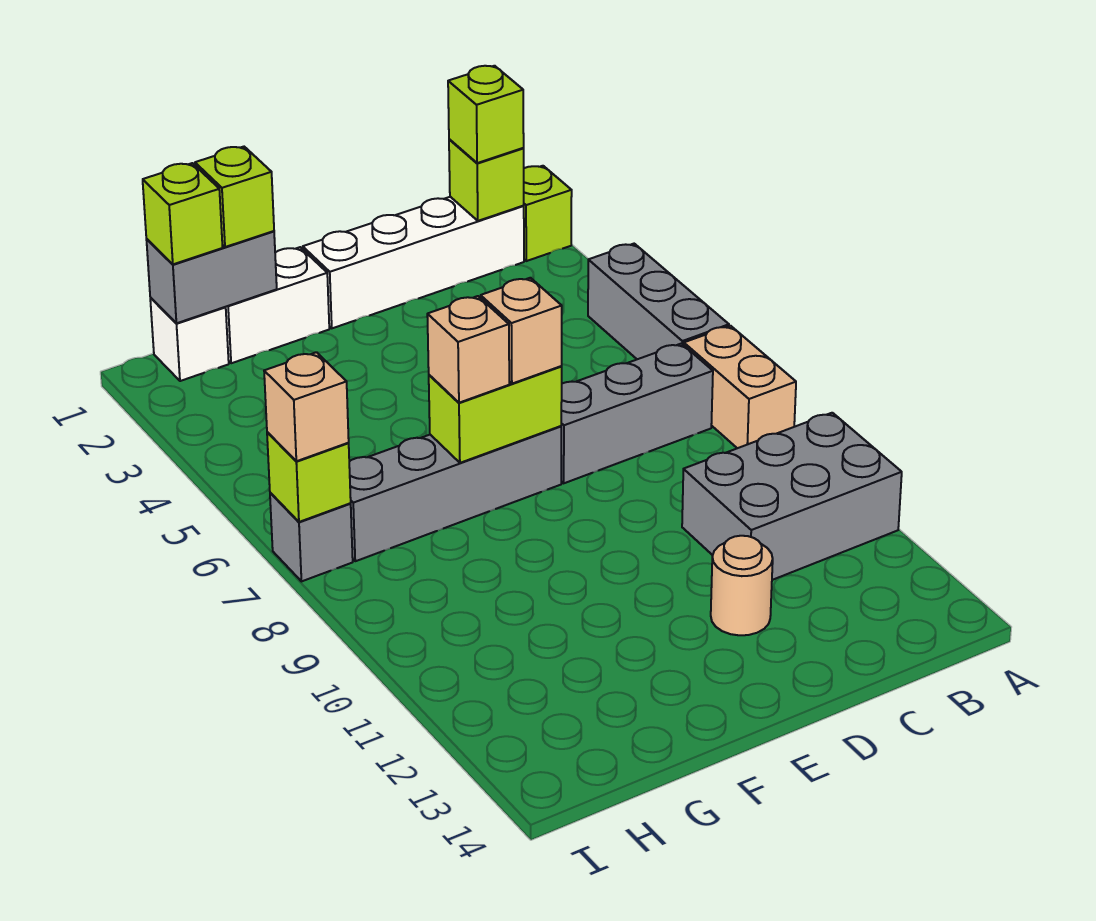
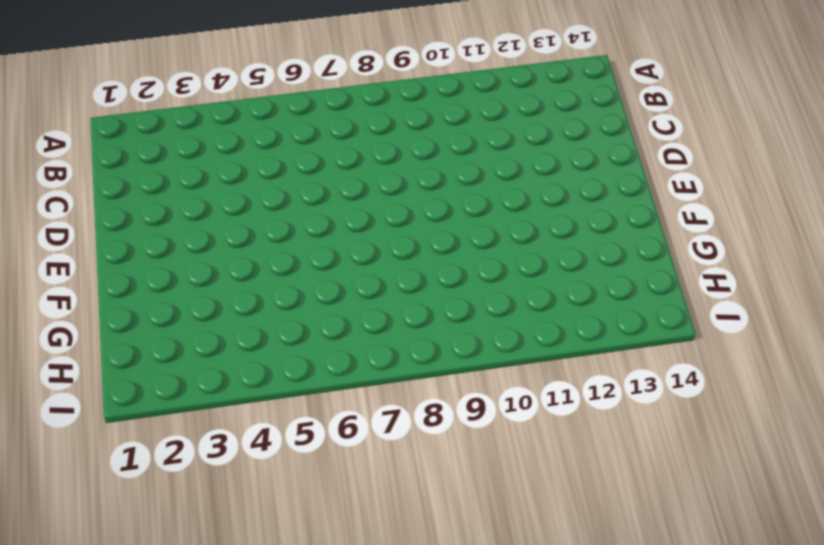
none -> lime brick A1 level 1
none -> grey brick A4:A6 level 1
none -> tan brick A7:A8 level 1

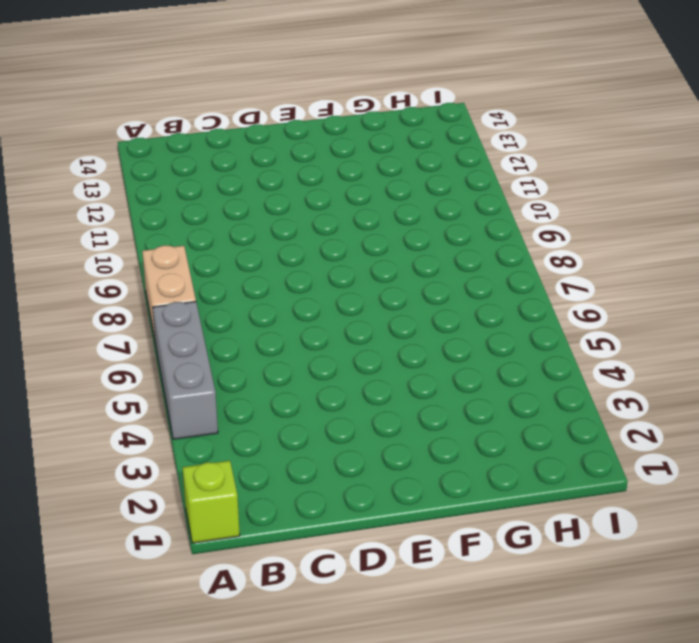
none -> grey brick A10:C11 level 1
none -> white brick B1:E1 level 1
none -> grey brick B7:D7 level 1

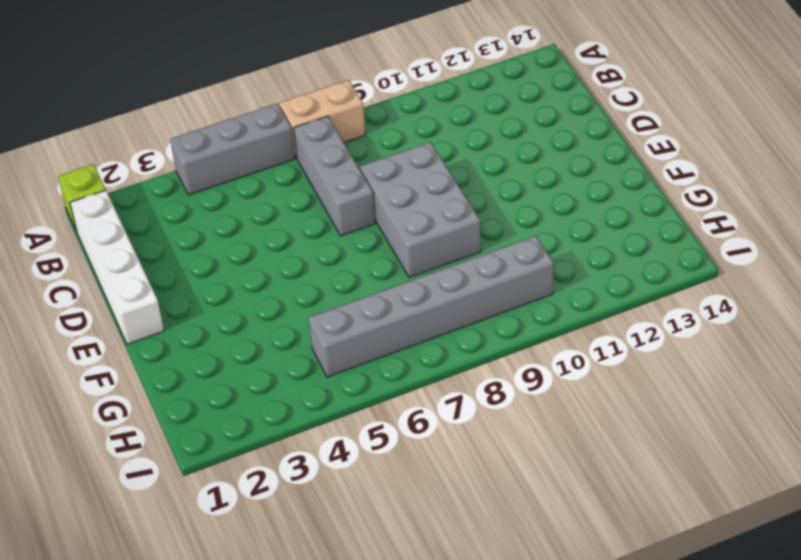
grey brick D8:F9 level 1 -> grey brick A10:C11 level 1
grey brick H5:H10 level 1 -> grey brick E7:H7 level 1
none -> tan round brick D12 level 1
none -> white brick F1:G1 level 1
none -> white brick H1 level 1

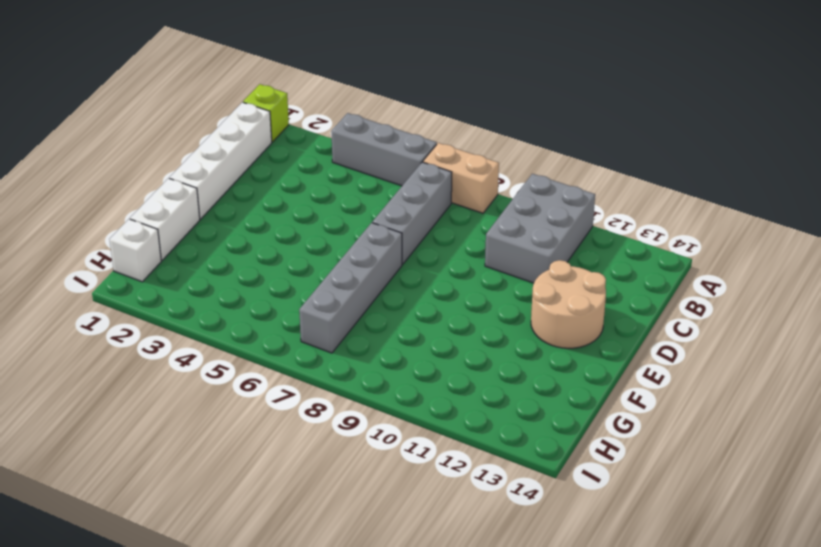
tan round brick D12:E13 level 1 -> tan round brick D12 level 1
none -> grey brick I7 level 1
none -> lime brick B1 level 2
none -> lime brick E7:F7 level 2

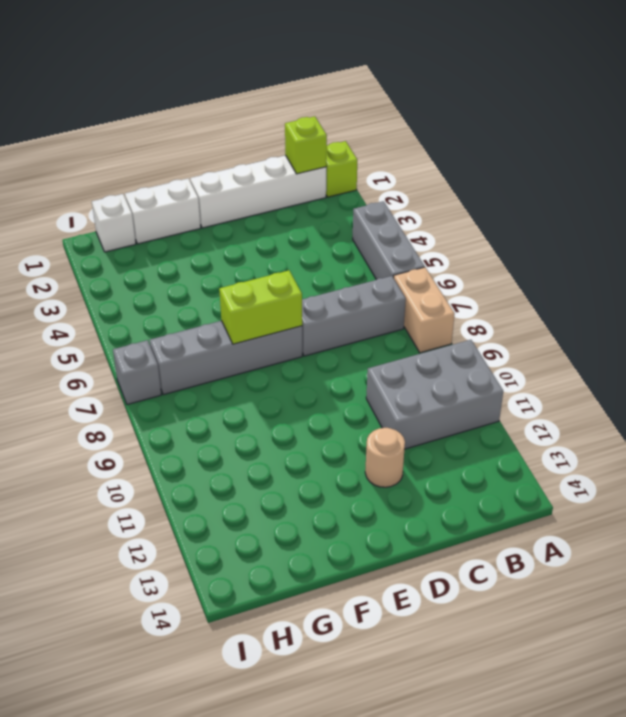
none -> grey brick G1:H1 level 2
none -> lime brick I7 level 2
none -> lime brick B1 level 3

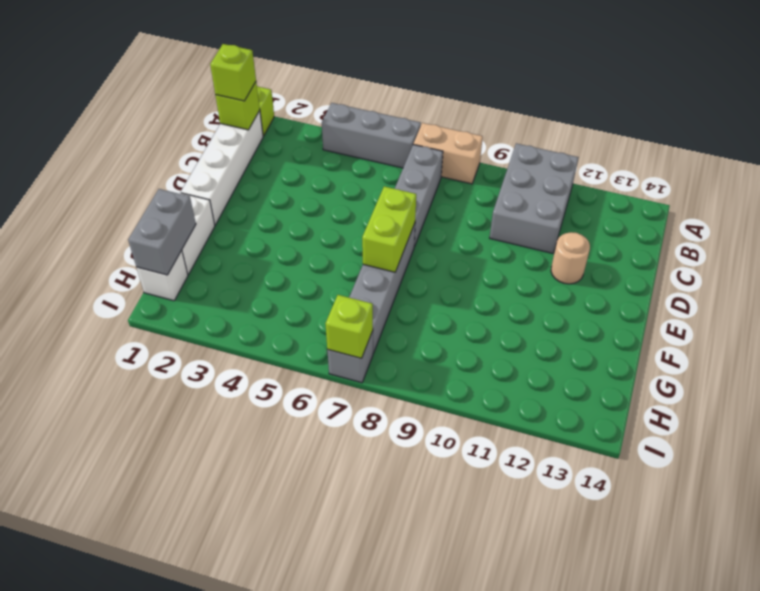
none -> tan brick E7 level 3
none -> tan brick F7 level 3
none -> lime brick G1 level 3

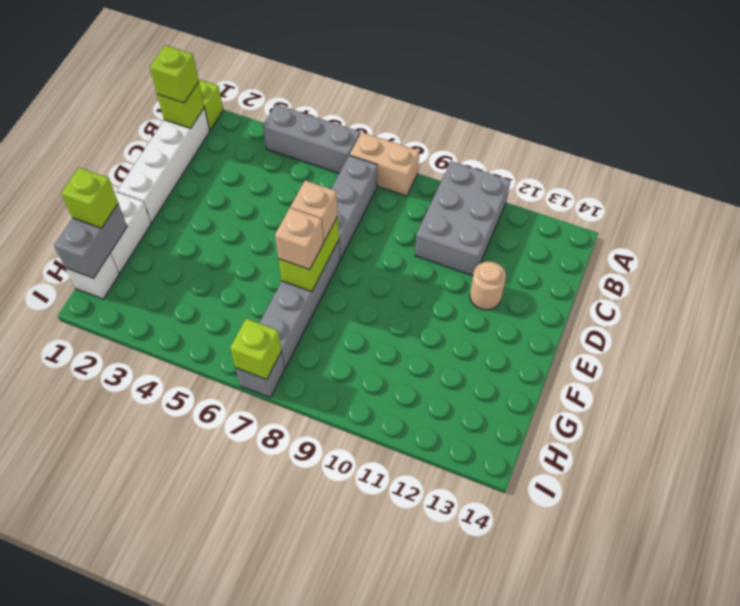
none -> lime brick H1 level 3
none -> tan brick I7 level 3

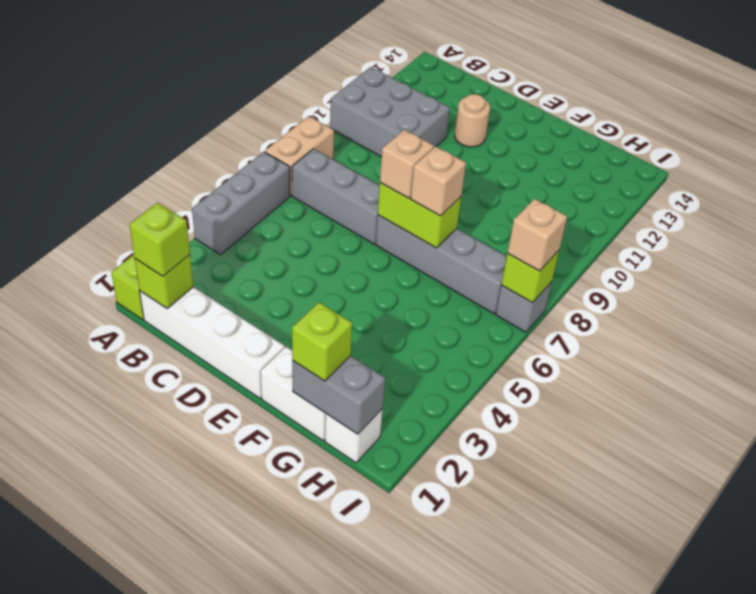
none -> lime brick H1 level 3

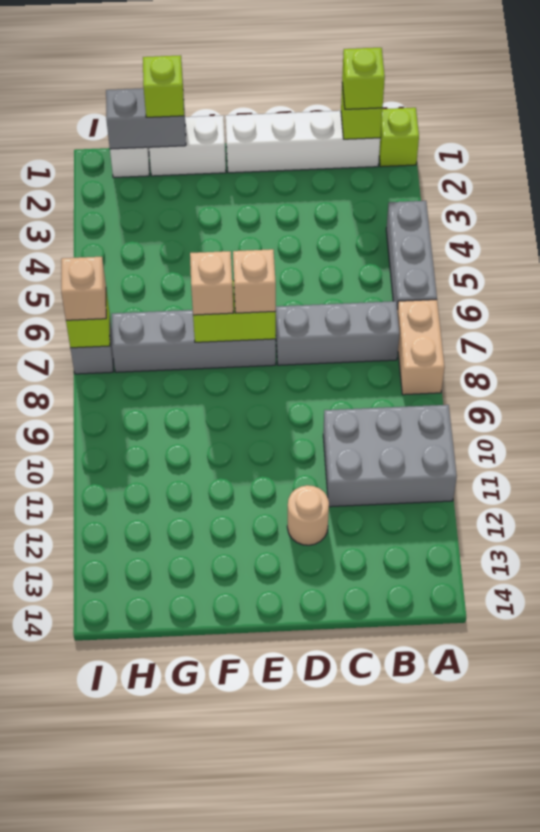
none -> lime brick H1 level 3

